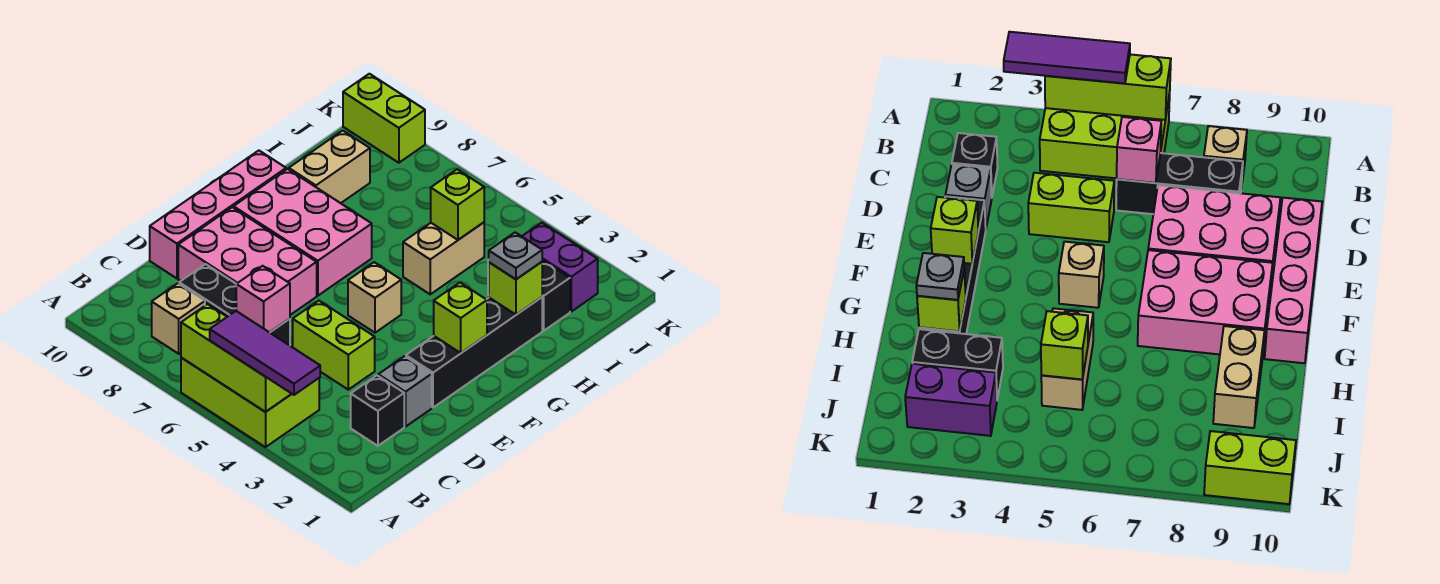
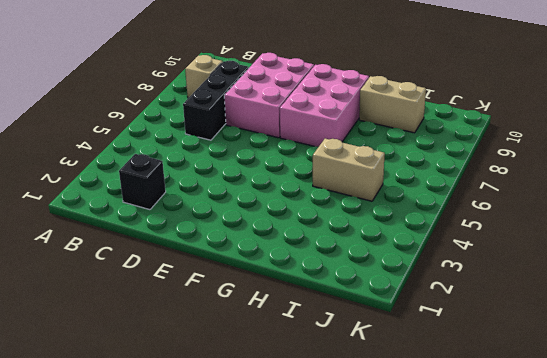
none -> lime brick A4:B6 level 1
none -> grey brick D2 level 1
none -> lime brick D4:D5 level 1

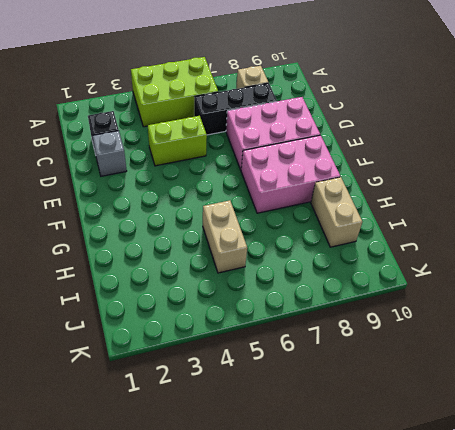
none -> pink brick D10:G10 level 1
none -> black brick E2:H2 level 1
none -> tan brick F5 level 1

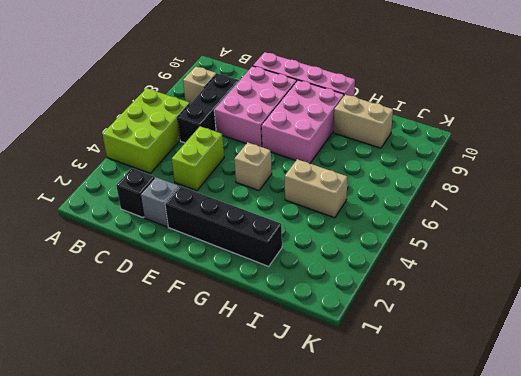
none -> black brick I2:I3 level 1
none -> purple brick J2:J3 level 1
none -> lime brick K9:K10 level 1

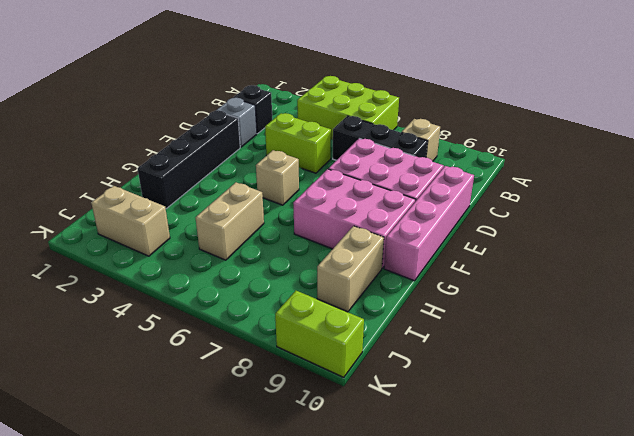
tan brick J2:J3 level 1 -> purple brick J2:J3 level 1
none -> black brick I2:I3 level 1
none -> lime brick A4:A6 level 2
none -> pink brick C6 level 2

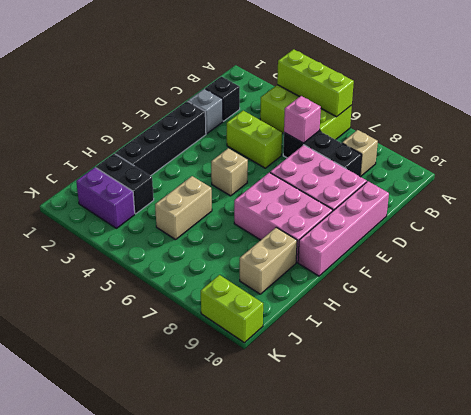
none -> lime brick F2 level 2
none -> lime brick H2 level 2
none -> lime brick I5 level 2

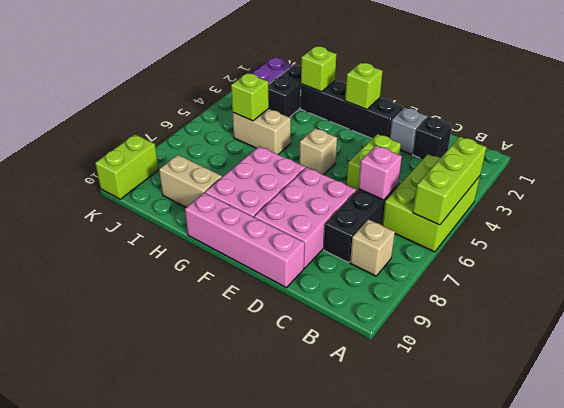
none -> purple tile A3:A5 level 3
none -> grey plate H2 level 3

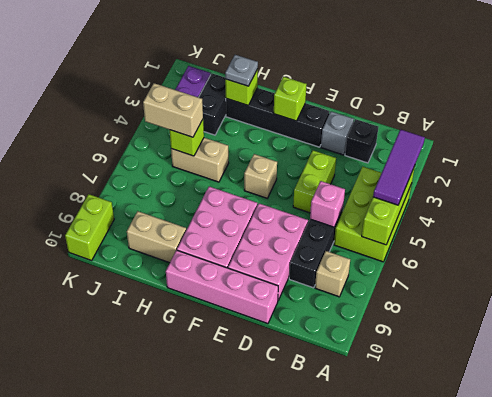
tan brick I5:J5 level 3 -> none

